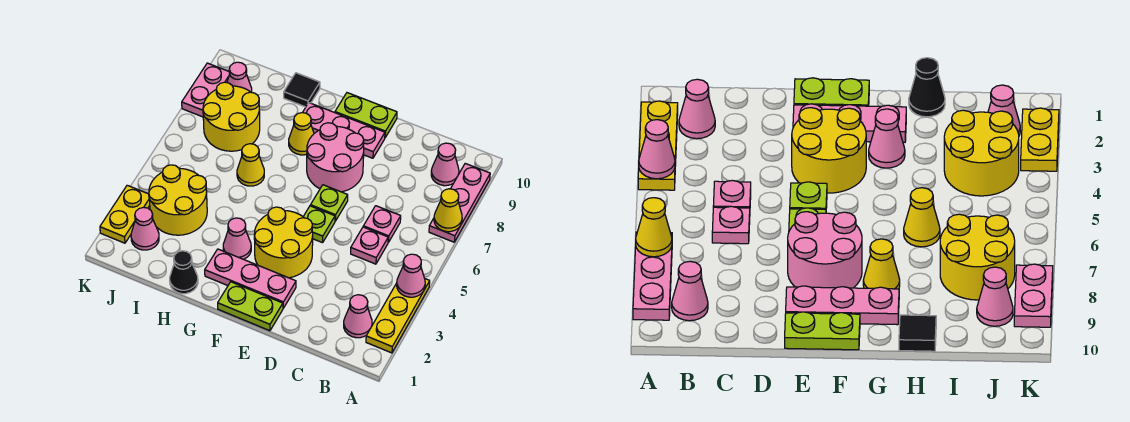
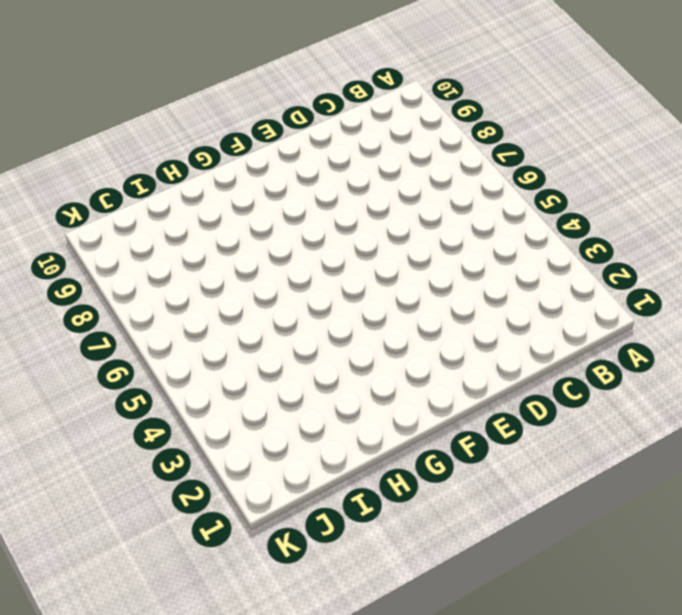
none -> yellow plate A2:A4 level 1
none -> pink plate A7:A9 level 1
none -> pink cone B2 level 1

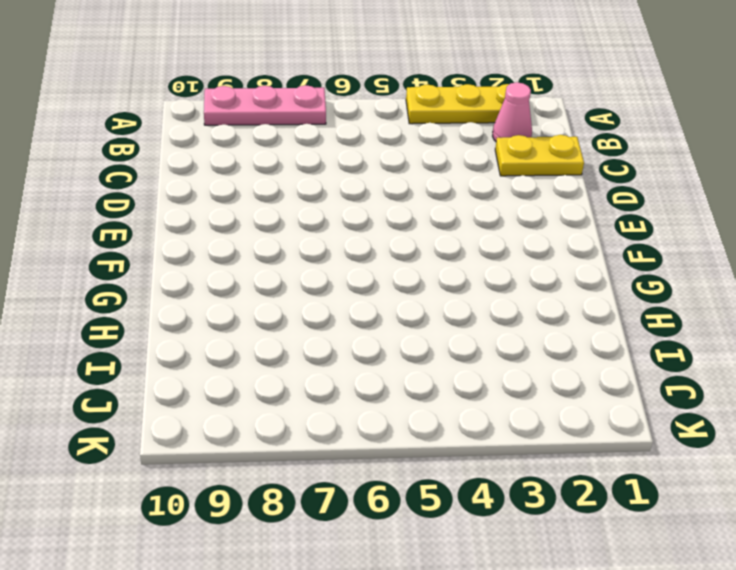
yellow plate C1:C2 level 1 -> yellow plate K2:K3 level 1
none -> pink cone B9 level 1
none -> pink plate C5 level 1
none -> pink plate C6 level 1

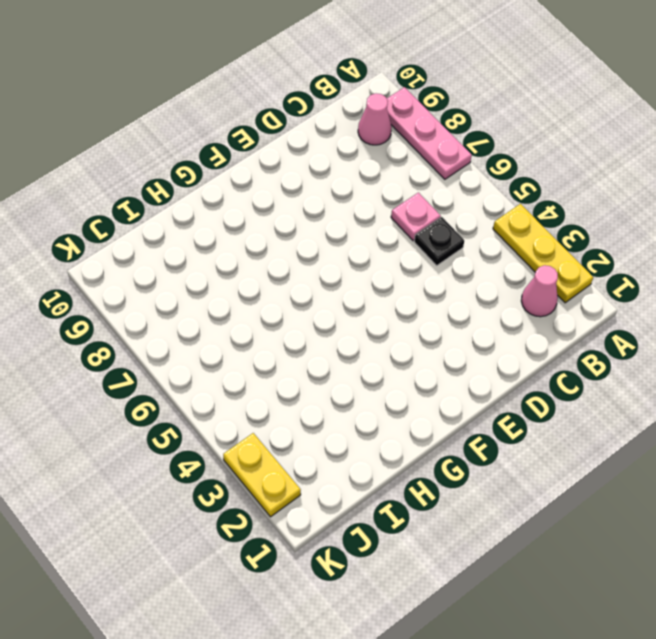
black plate C5 level 1 -> pink plate C5 level 1
none -> lime plate E1:F1 level 1
none -> pink plate E2:G2 level 1
none -> yellow round brick E3:F4 level 1

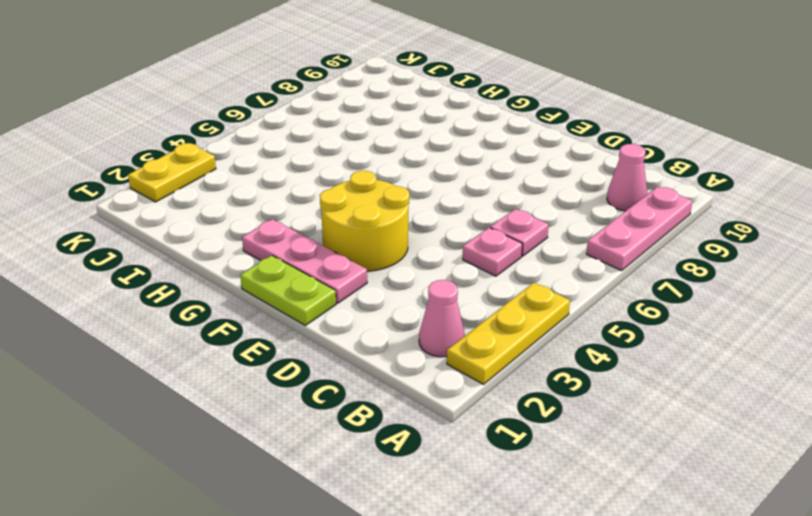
none -> lime plate E5 level 1
none -> lime plate E6 level 1
none -> pink round brick E7:F8 level 1

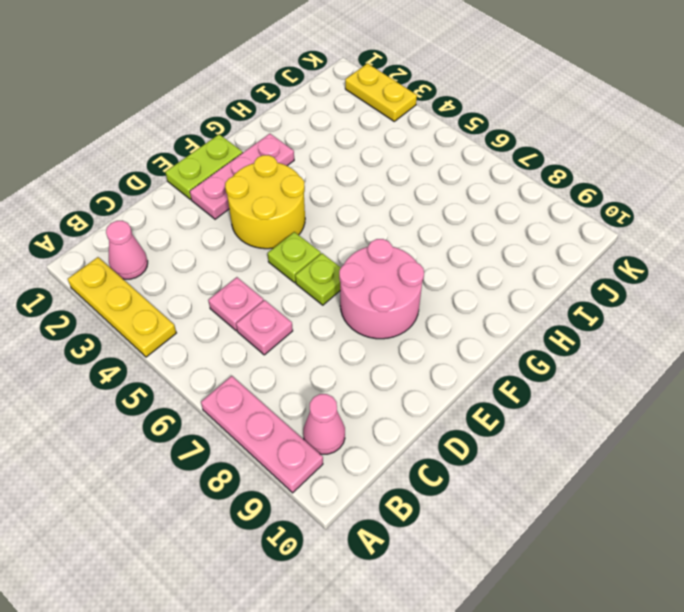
none -> pink plate E9:G9 level 1
none -> lime plate E10:F10 level 1
none -> pink cone G3 level 1

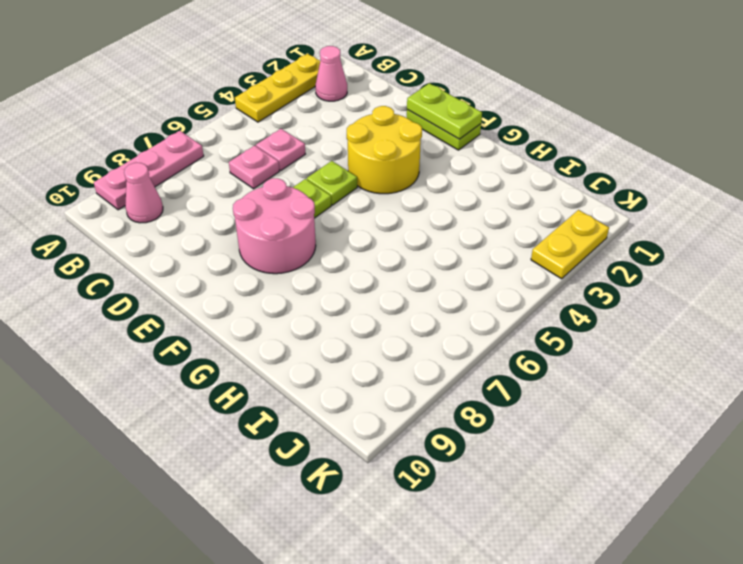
lime plate E1:F1 level 2 -> lime plate E10:F10 level 1
none -> pink plate E2:G2 level 1
none -> pink plate E9:G9 level 1
none -> pink cone G3 level 1

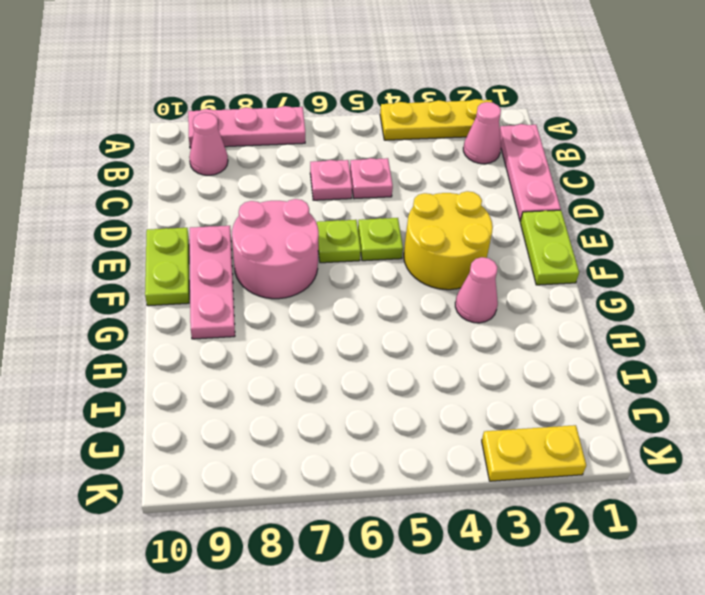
pink plate B1:D1 level 1 -> pink plate E2:G2 level 1
none -> yellow cone G8 level 1
none -> black cone H1 level 1
none -> yellow cone H6 level 1

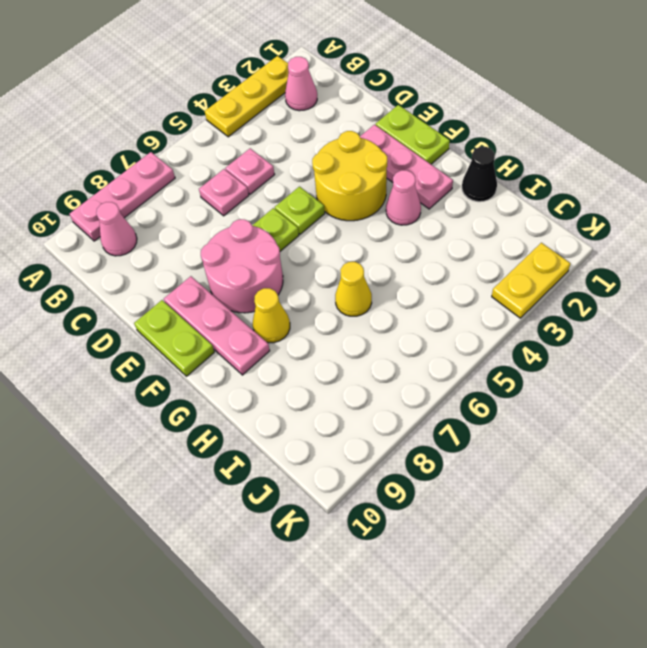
none -> black tile H10 level 1
none -> yellow round brick I3:J4 level 1
none -> yellow round brick I7:J8 level 1

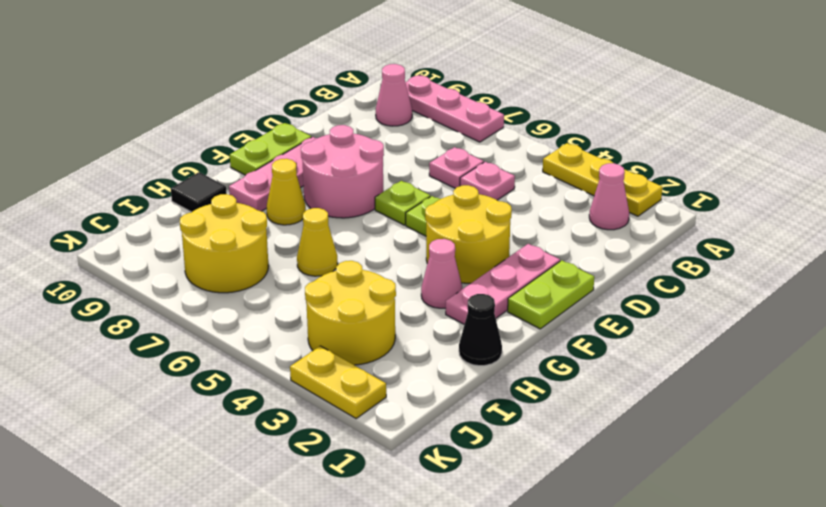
none -> pink cone J2 level 1
none -> pink cone J9 level 1
none -> pink plate K8:K9 level 1

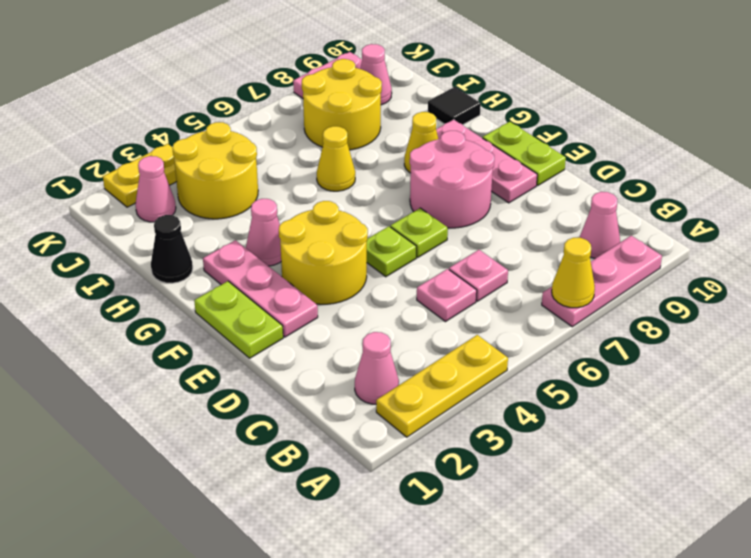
none -> pink cone A4 level 2

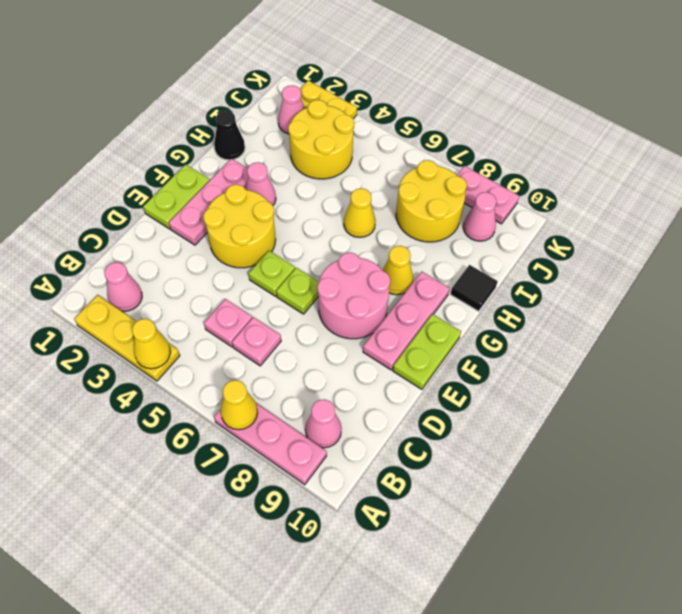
yellow cone A4 level 2 -> pink cone A4 level 2

